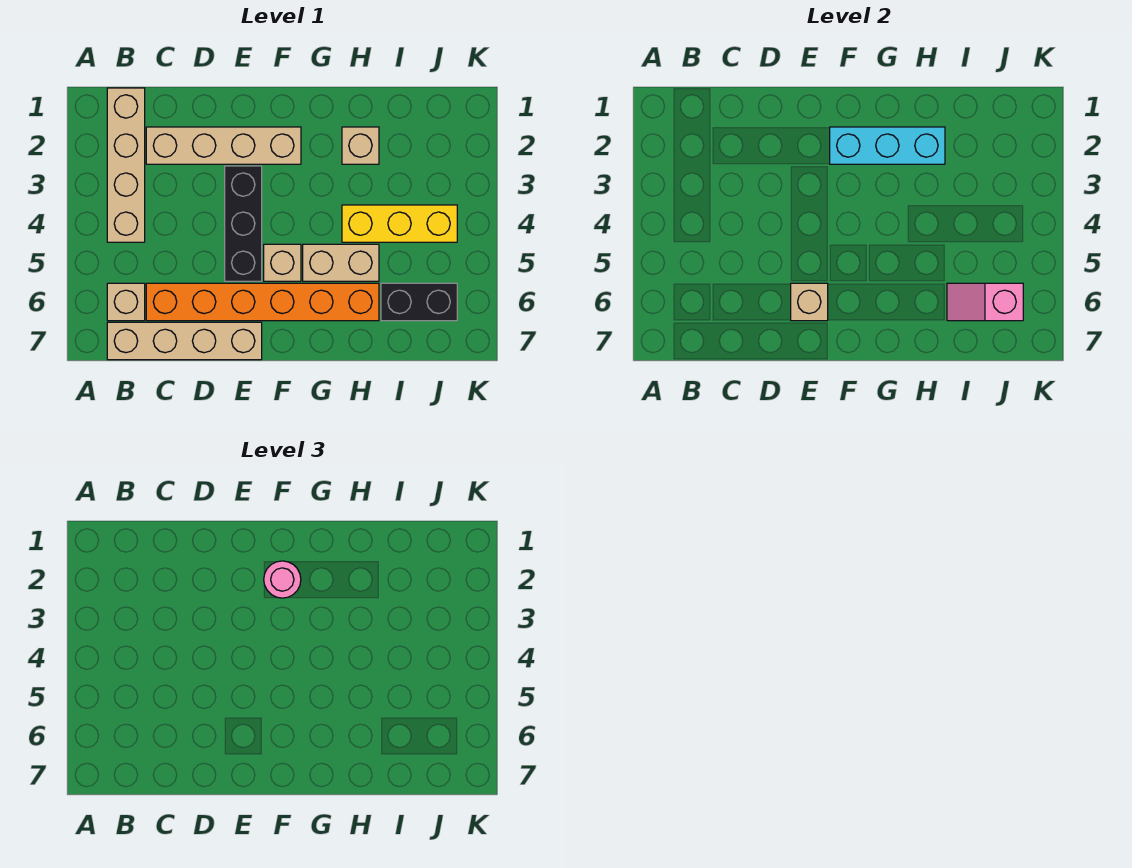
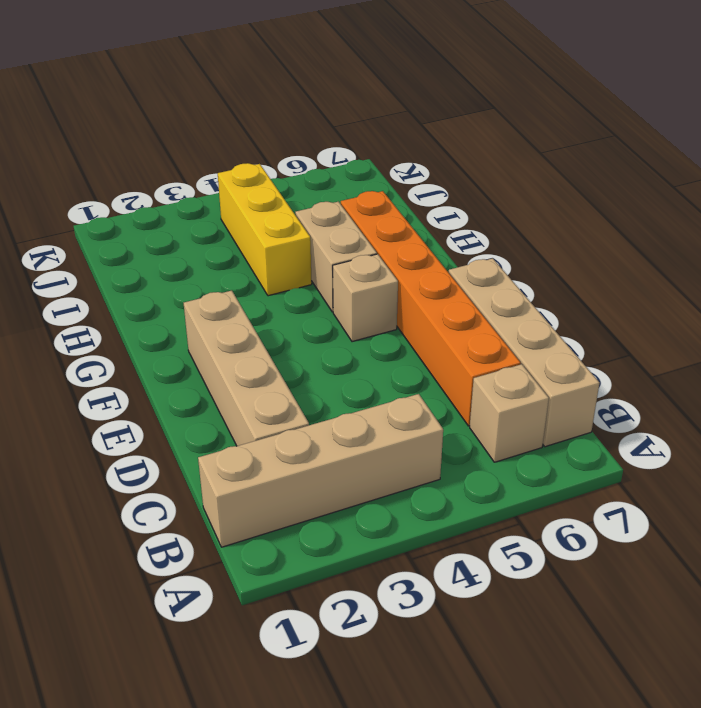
none -> black brick E3:E5 level 1
none -> tan brick H2 level 1
none -> black brick I6:J6 level 1

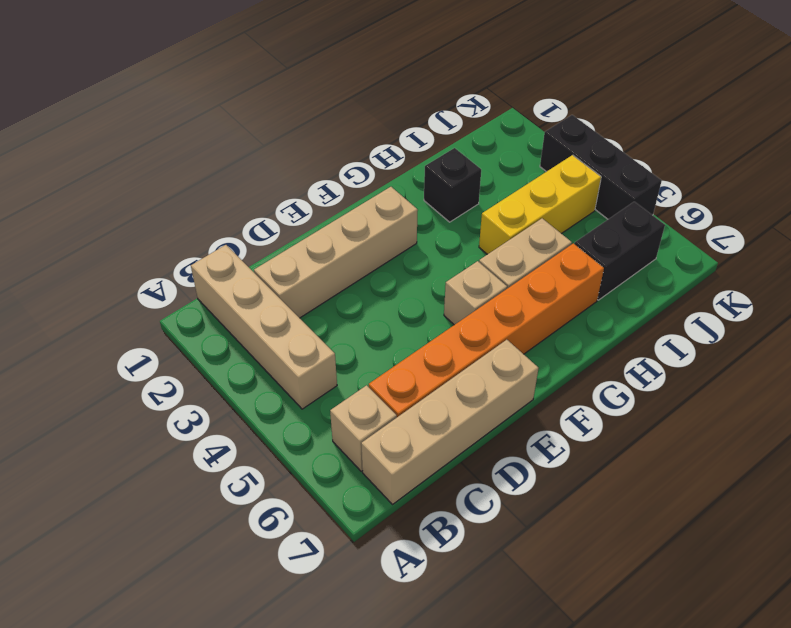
black brick H2 level 1 -> tan brick H2 level 1
black brick K3:K5 level 1 -> black brick E3:E5 level 1
none -> tan brick E6 level 2
none -> cyan brick F2:H2 level 2
none -> pink slope I6:J6 level 2 top J

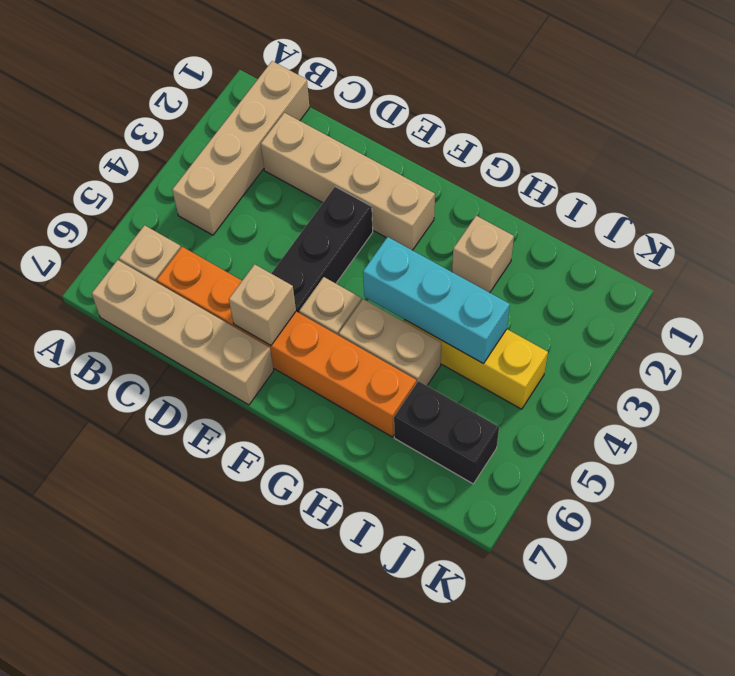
cyan brick G4:I4 level 2 -> cyan brick F2:H2 level 2
none -> pink slope I6:J6 level 2 top J
none -> pink round brick F2 level 3

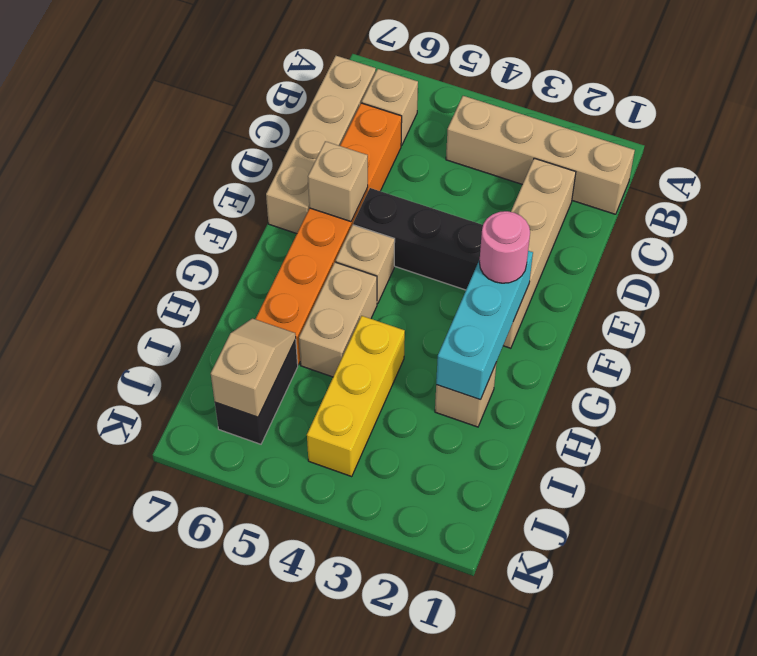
tan slope I6:J6 level 2 top J -> pink slope I6:J6 level 2 top J

